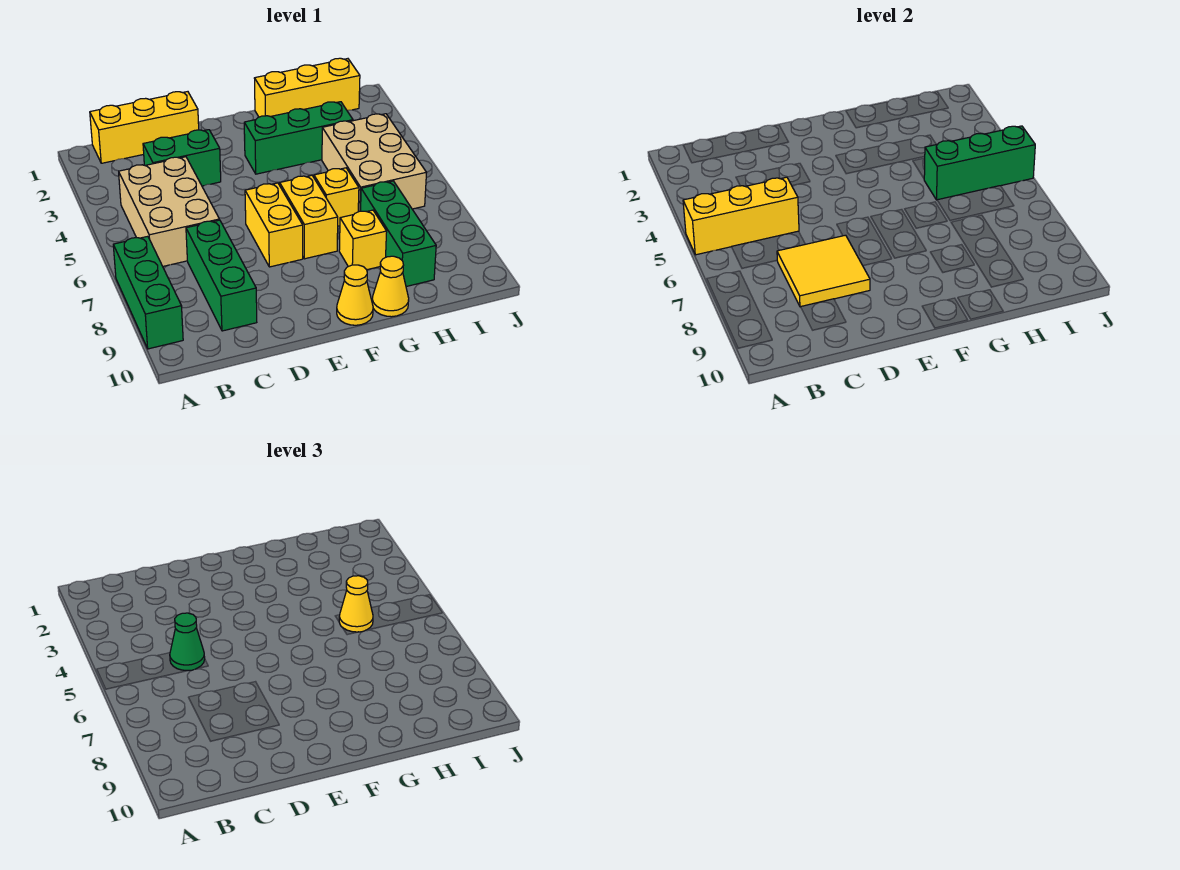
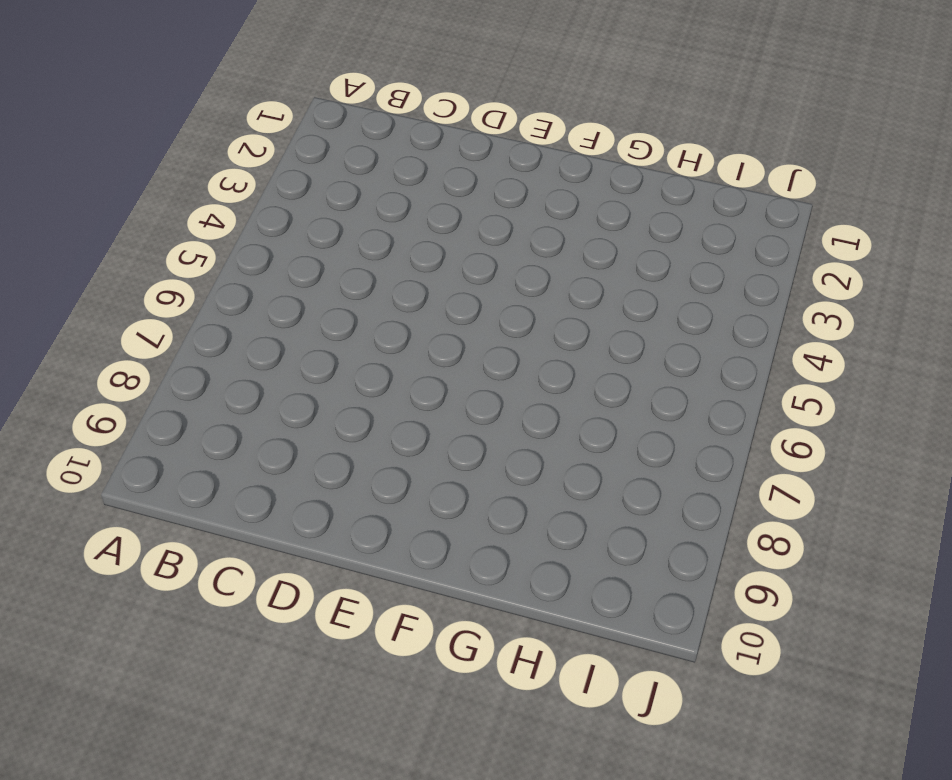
none -> green brick A7:A9 level 1
none -> yellow brick B1:D1 level 1
none -> tan brick B4:C6 level 1

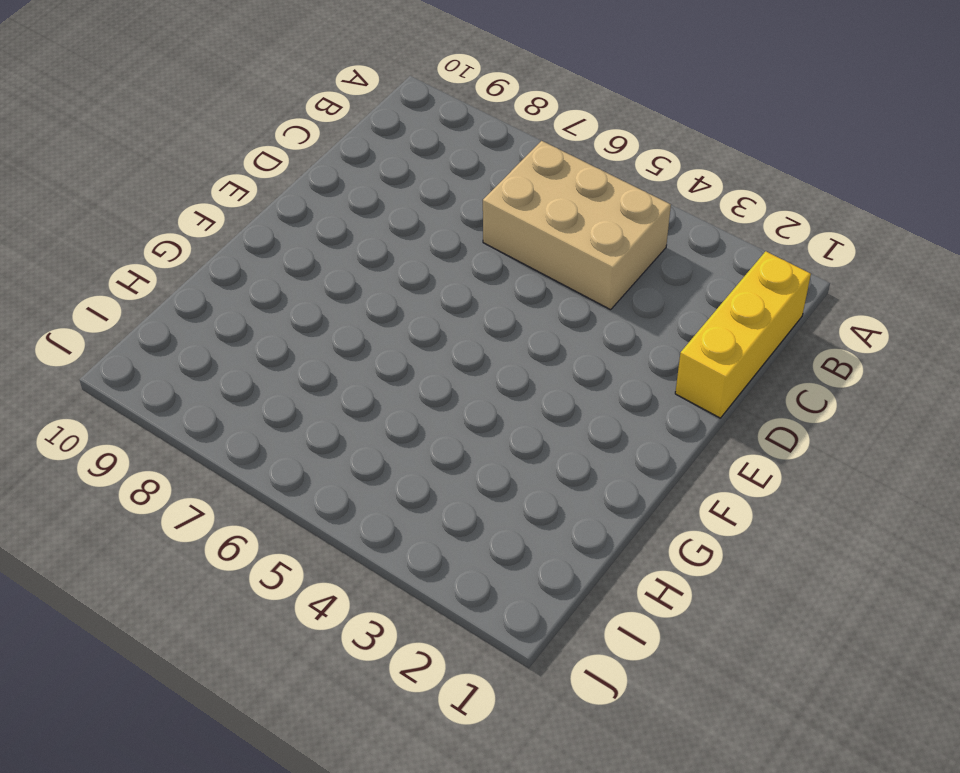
none -> green brick A7:A9 level 1
none -> green brick C3:D3 level 1
none -> green brick C7:C9 level 1

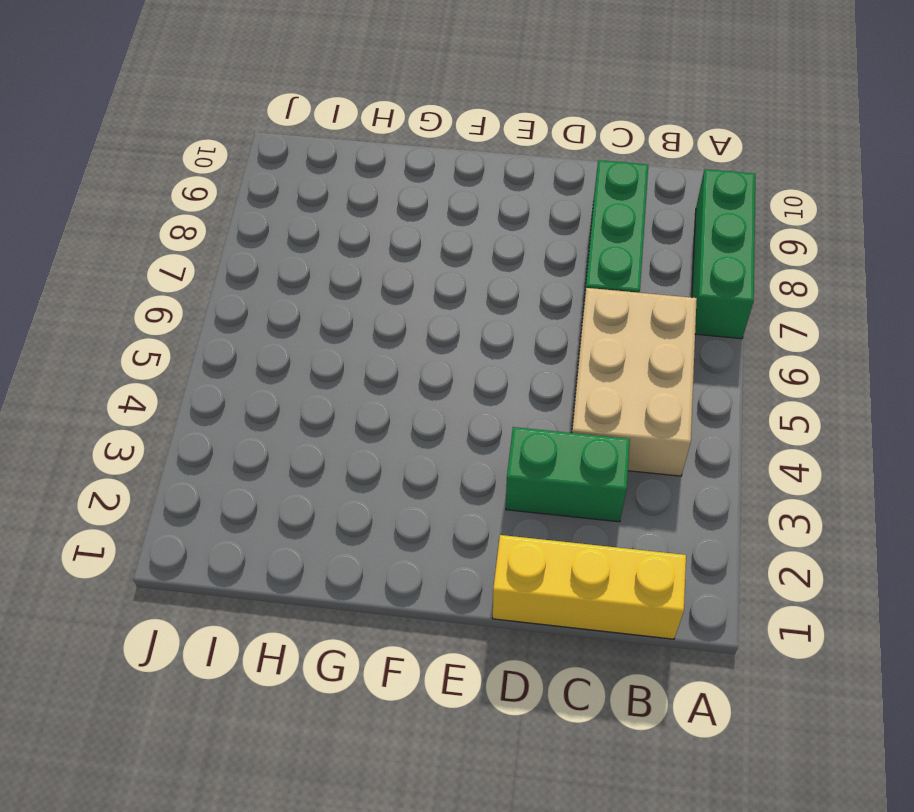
none -> yellow brick E6:E7 level 1
none -> green brick F3:H3 level 1
none -> yellow brick F6:F7 level 1

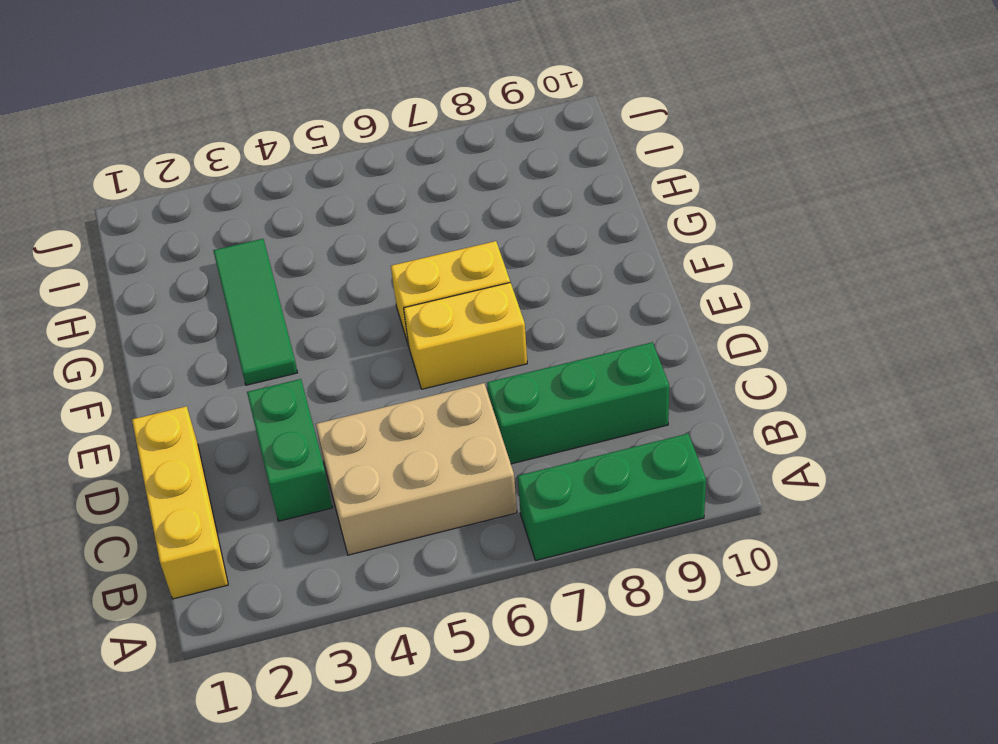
green tile F3:H3 level 1 -> green brick F3:H3 level 1
none -> yellow cone F10 level 1
none -> yellow brick G1:I1 level 1
none -> yellow brick G6 level 1

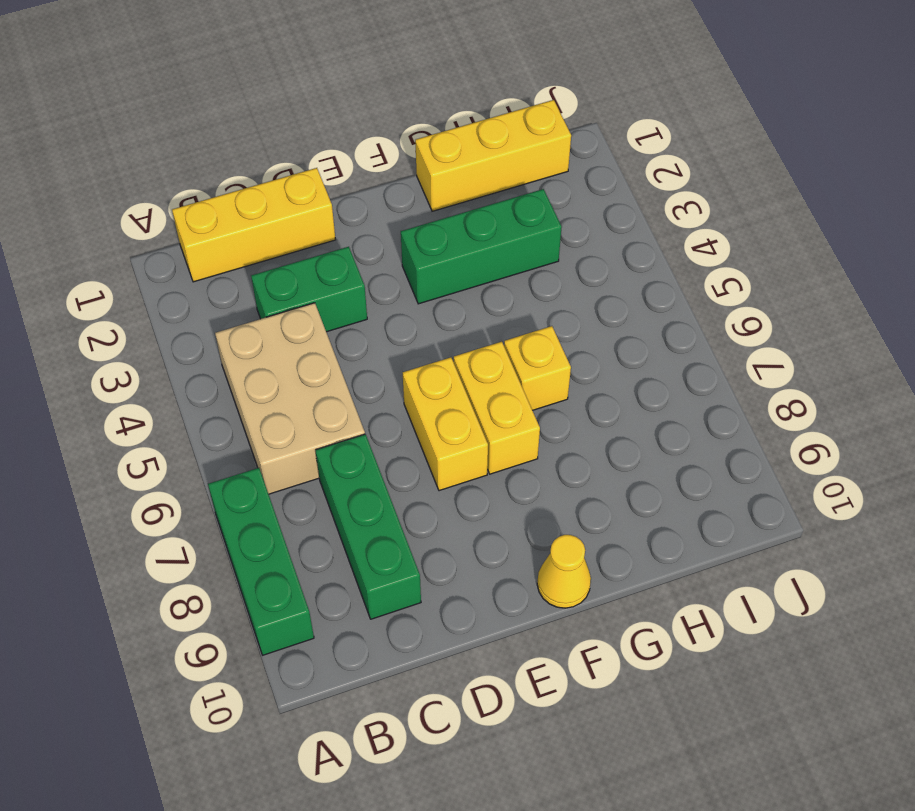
none -> yellow brick G8 level 1
none -> yellow cone G10 level 1
none -> tan brick H4:I6 level 1

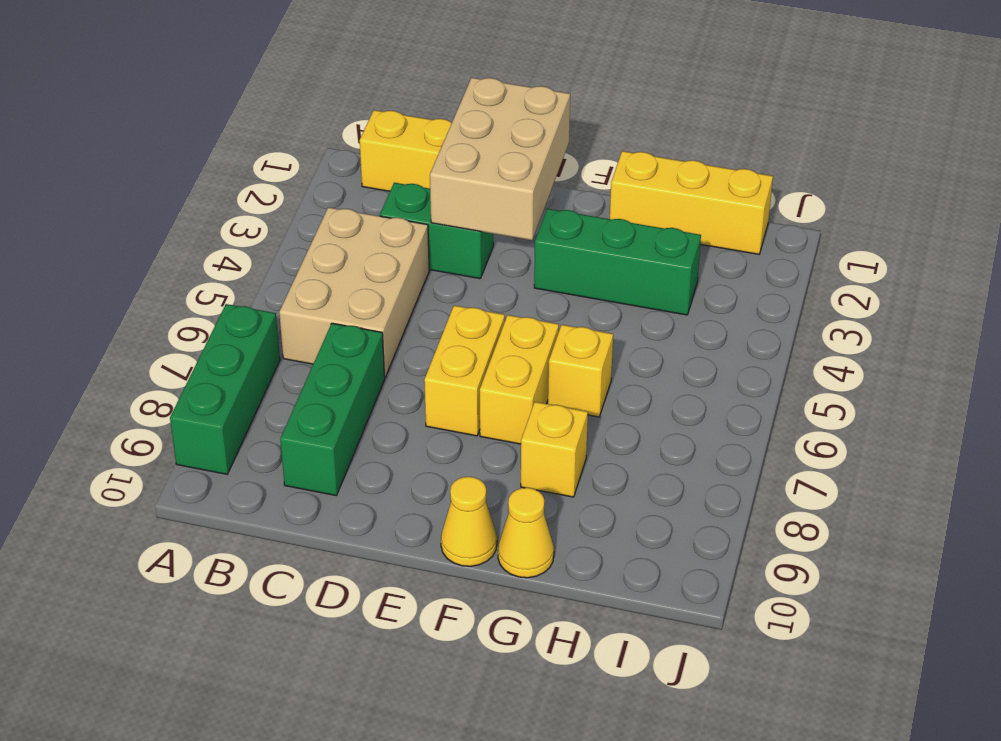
tan brick D1:E3 level 2 -> tan brick H4:I6 level 1
none -> green brick H7:H9 level 1
none -> yellow brick A5:C5 level 2
none -> yellow tile C7:D8 level 2

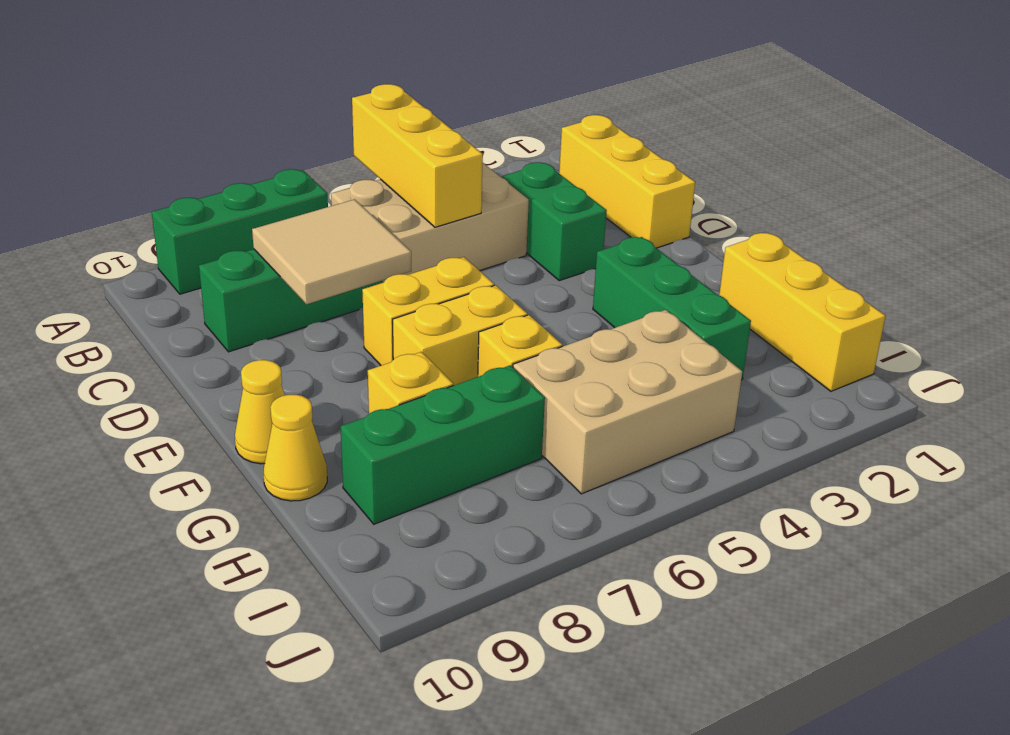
tan tile C7:D8 level 2 -> yellow tile C7:D8 level 2
none -> green brick H5:J5 level 2
none -> green cone C5 level 3
none -> yellow cone H5 level 3

